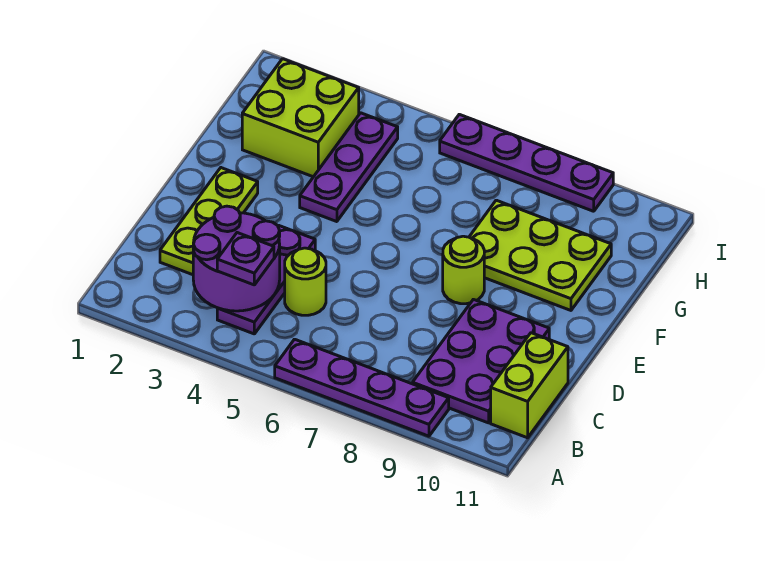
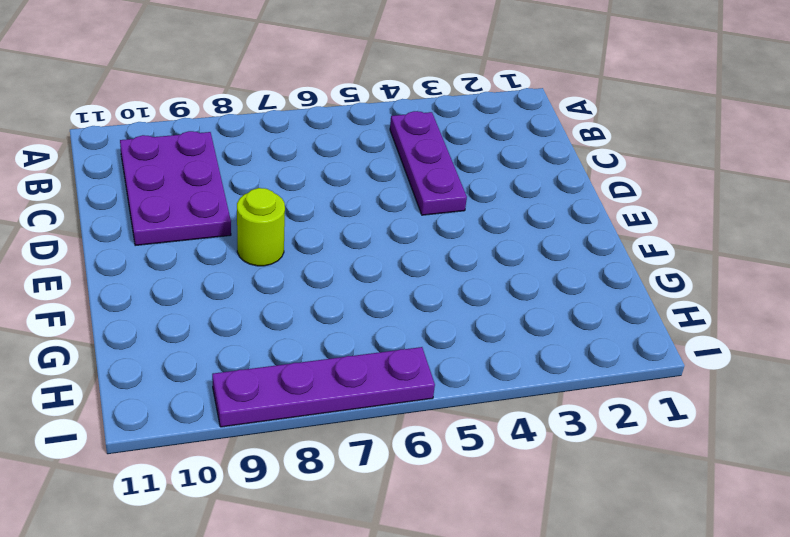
none -> purple plate A6:A9 level 1
none -> lime brick B11:C11 level 1
none -> lime plate C2:E2 level 1

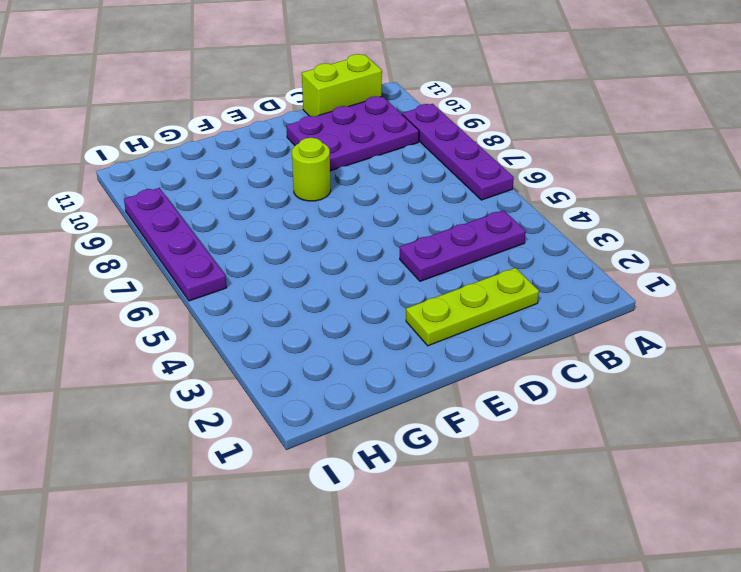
none -> lime round brick C5 level 1
none -> purple plate F4:H4 level 1
none -> lime plate F8:G10 level 1

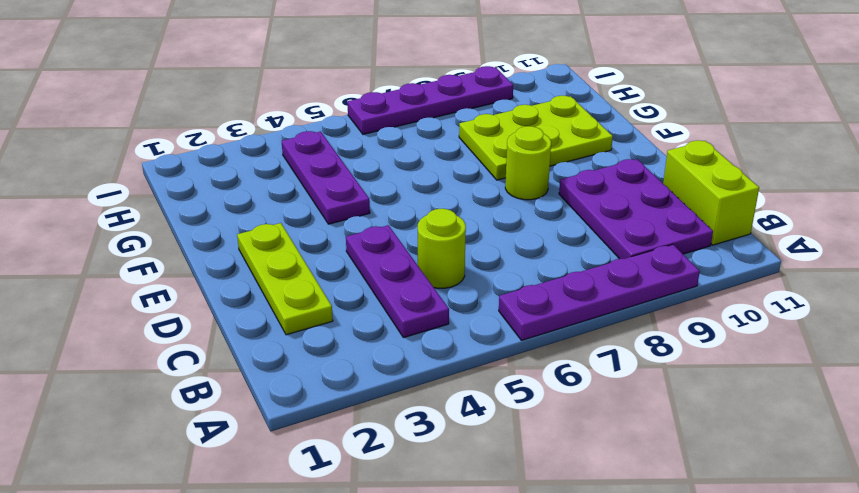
none -> lime brick G2:H3 level 1
none -> purple round brick B3:C4 level 2
none -> purple plate B4 level 3

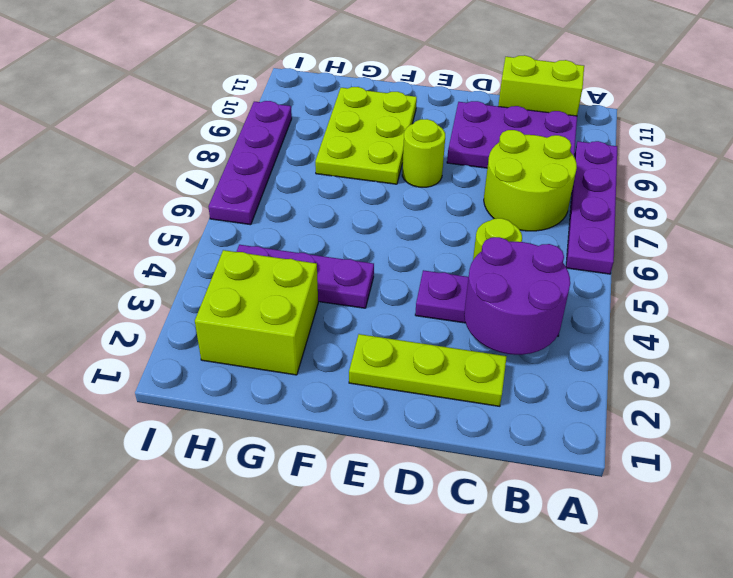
lime round brick B7:C8 level 1 -> none
none -> purple plate B4 level 3

